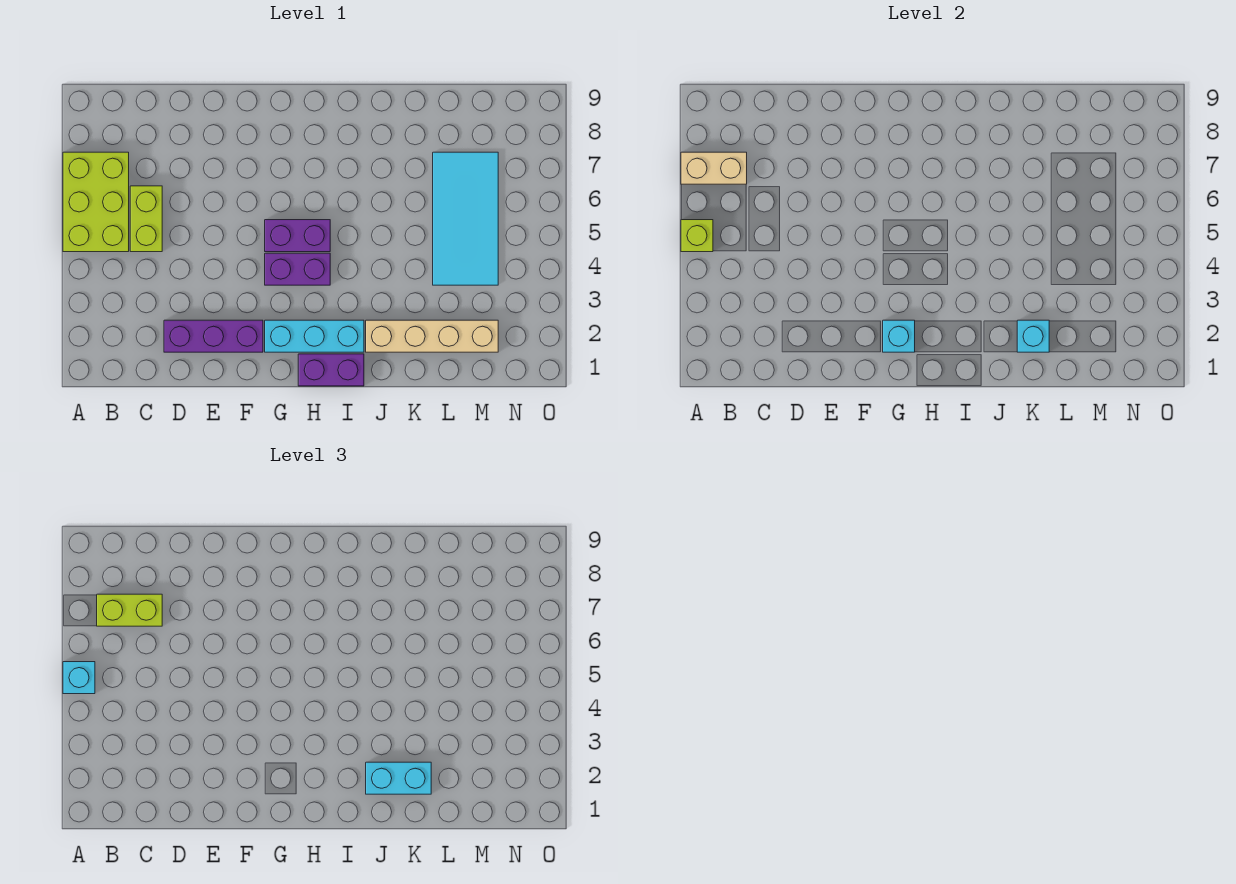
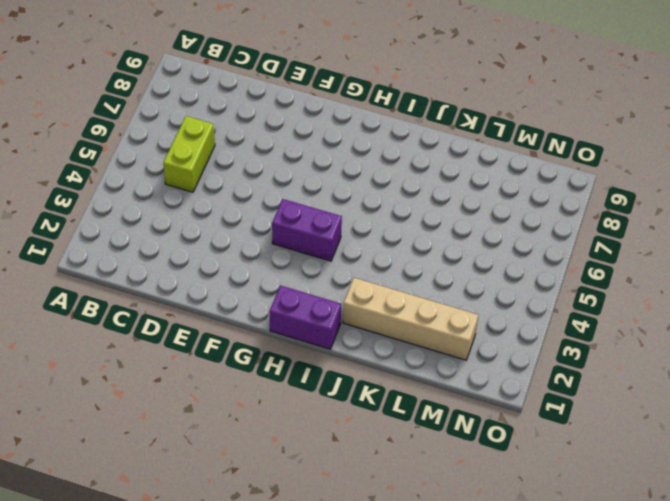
none -> lime brick A5:B7 level 1
none -> purple brick D2:F2 level 1
none -> cyan brick G2:I2 level 1

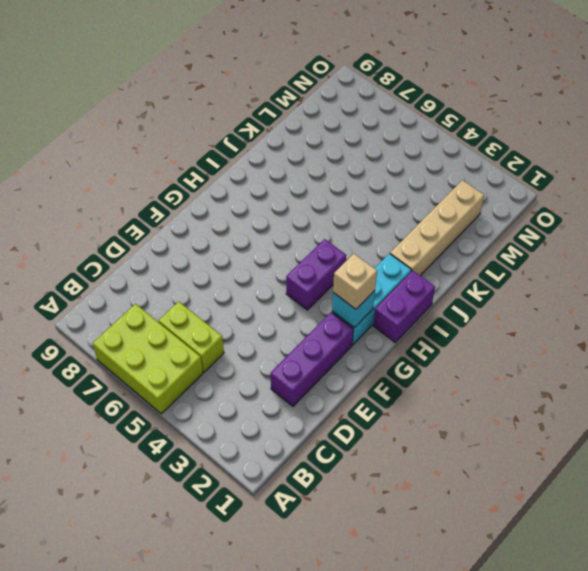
tan brick G2 level 3 -> none
none -> purple brick G5:H5 level 1
none -> cyan tile L4:M7 level 1
none -> lime brick A5 level 2

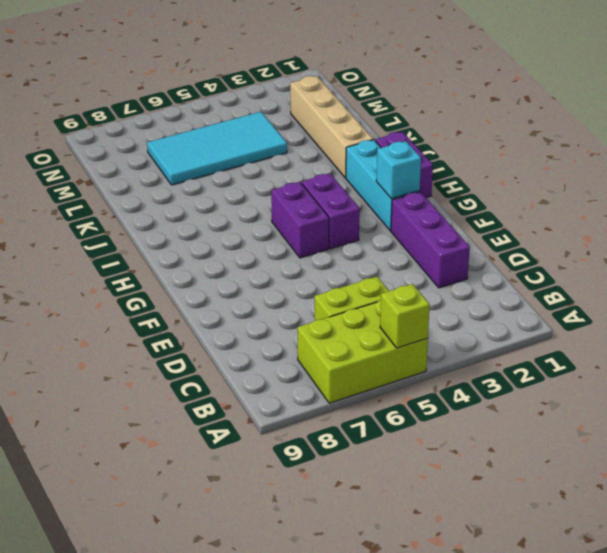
none -> tan brick A7:B7 level 2
none -> cyan brick K2 level 2
none -> cyan brick A5 level 3

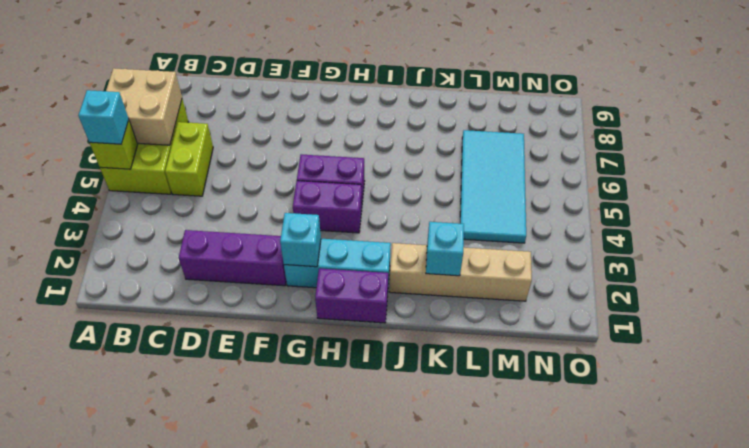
tan brick A6:B7 level 2 -> tan brick A7:B7 level 2
none -> lime brick B7:C7 level 3
none -> cyan brick J2:K2 level 3

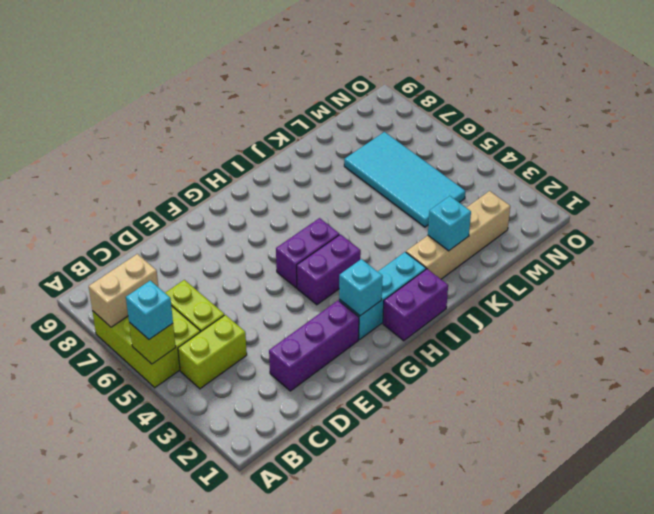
lime brick B4:C4 level 1 -> lime brick B7:C7 level 3
none -> cyan brick J2:K2 level 3

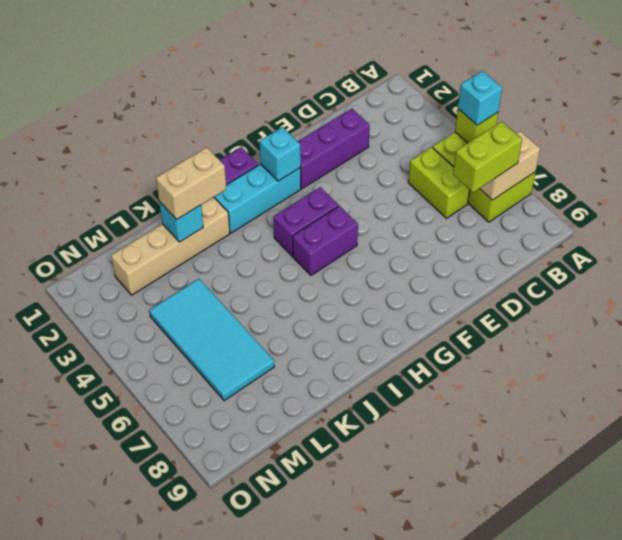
tan brick J2:K2 level 3 -> cyan brick J2:K2 level 3

